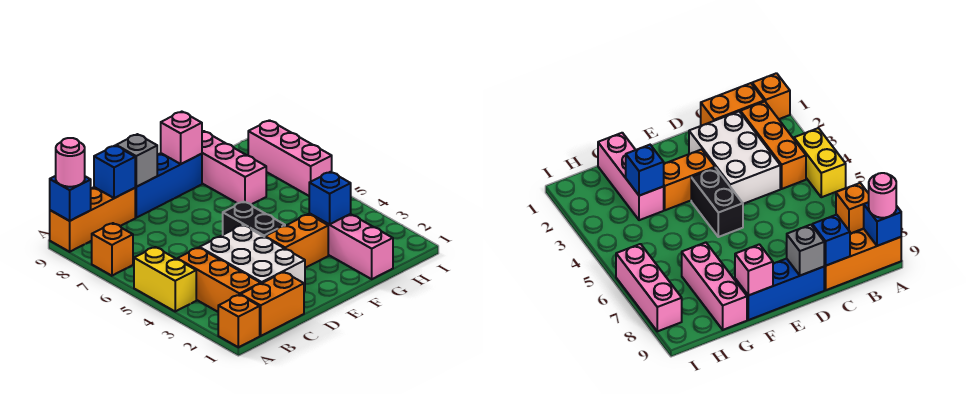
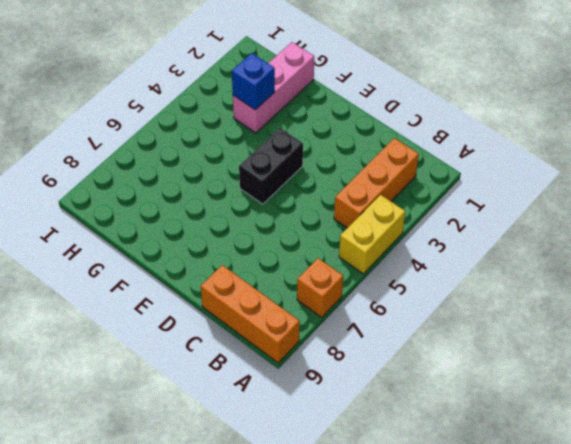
none -> orange brick A1 level 1
none -> orange brick B1:C1 level 1
none -> white brick C2:D4 level 1

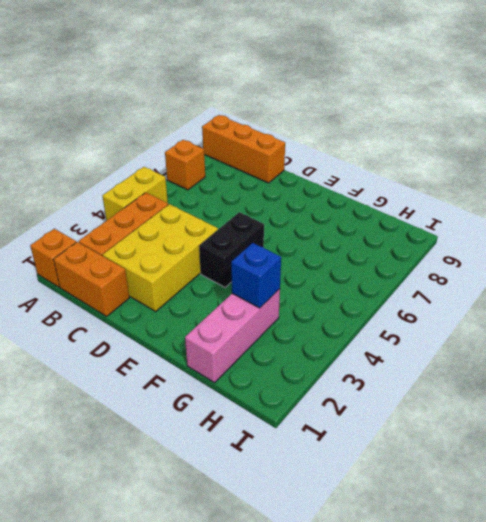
yellow brick C2:D4 level 1 -> white brick C2:D4 level 1
none -> blue brick D9:F9 level 1
none -> orange brick E3:F3 level 1
none -> pink brick G7:G9 level 1

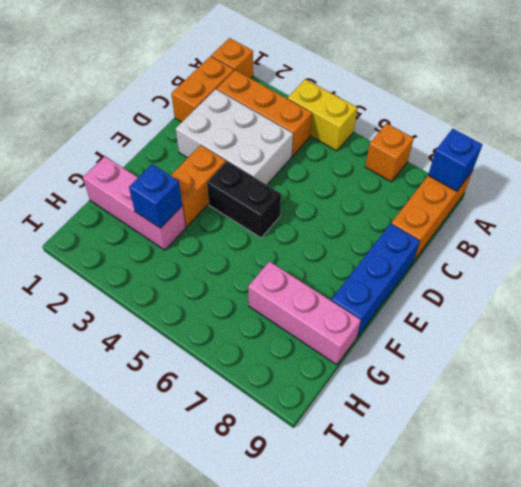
none -> pink brick I6:I8 level 1
none -> blue brick C9 level 2
none -> grey brick D9 level 2

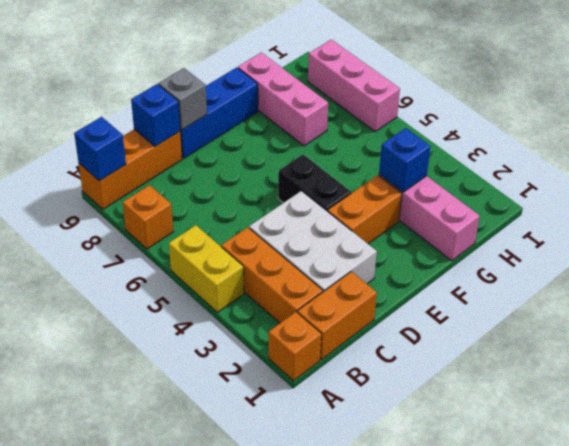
none -> pink brick F9 level 2
none -> pink round brick A9 level 3

